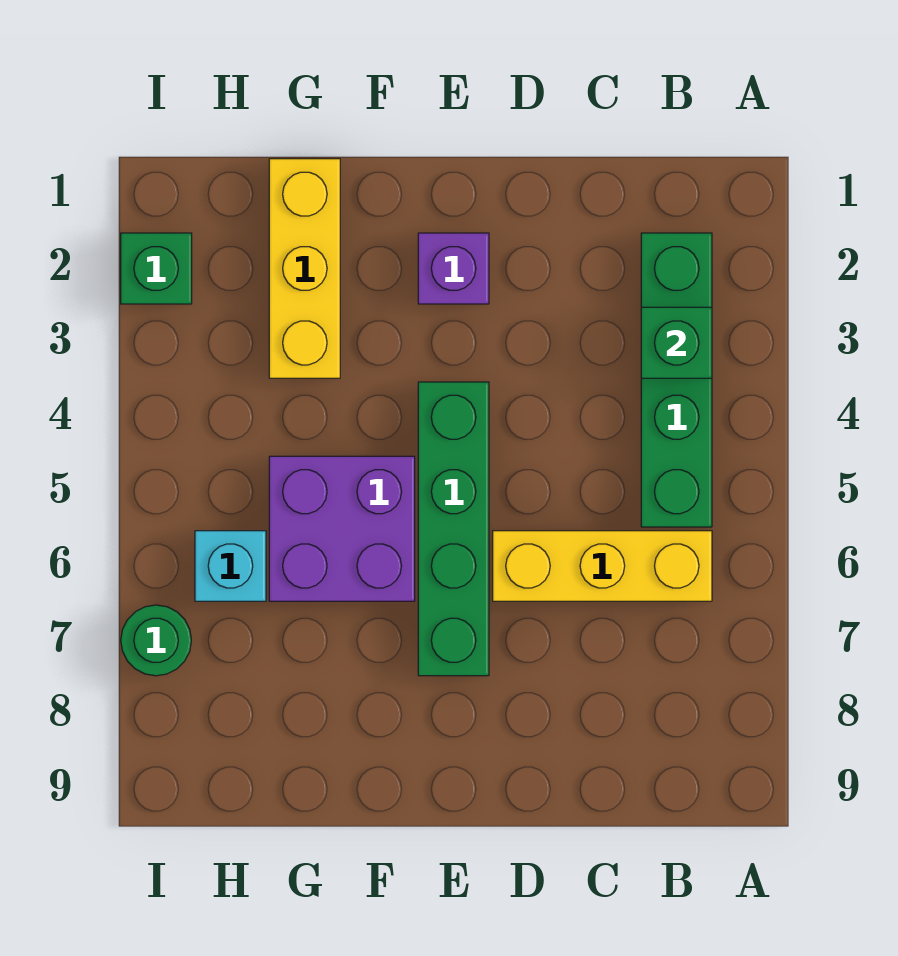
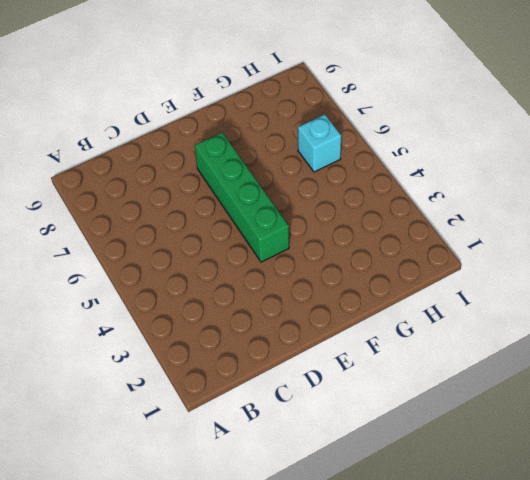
none -> green brick B2:B5 level 1
none -> yellow brick B6:D6 level 1

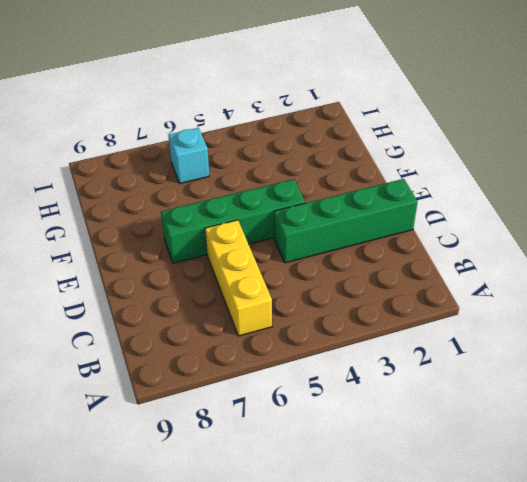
green brick D1:D4 level 1 -> green brick B2:B5 level 1
none -> purple brick E2 level 1
none -> purple brick F5:G6 level 1

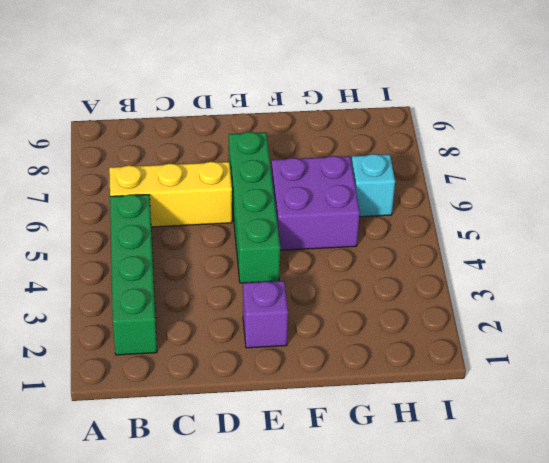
none -> yellow brick G1:G3 level 1
none -> green brick I2 level 1

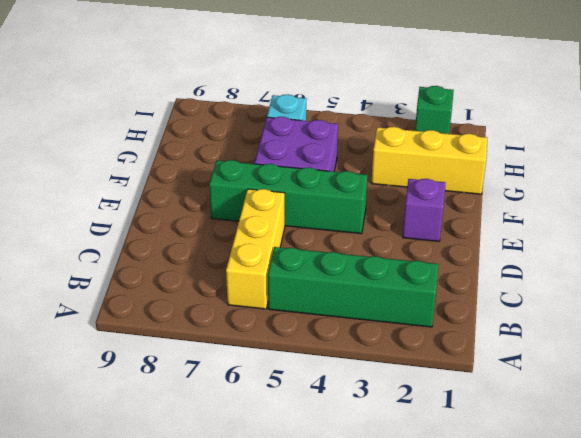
none -> green round brick I7 level 1
none -> green brick B3 level 2

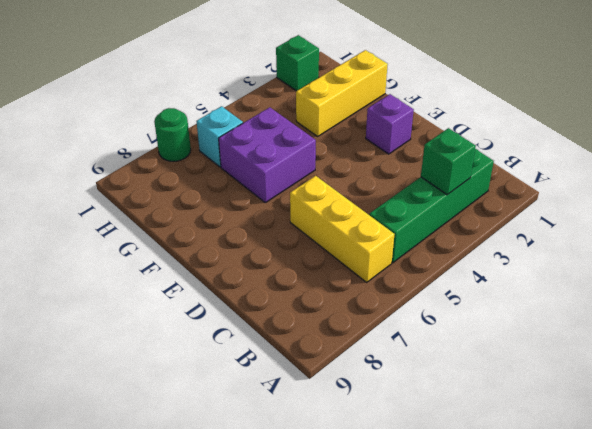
none -> green brick E4:E7 level 1

